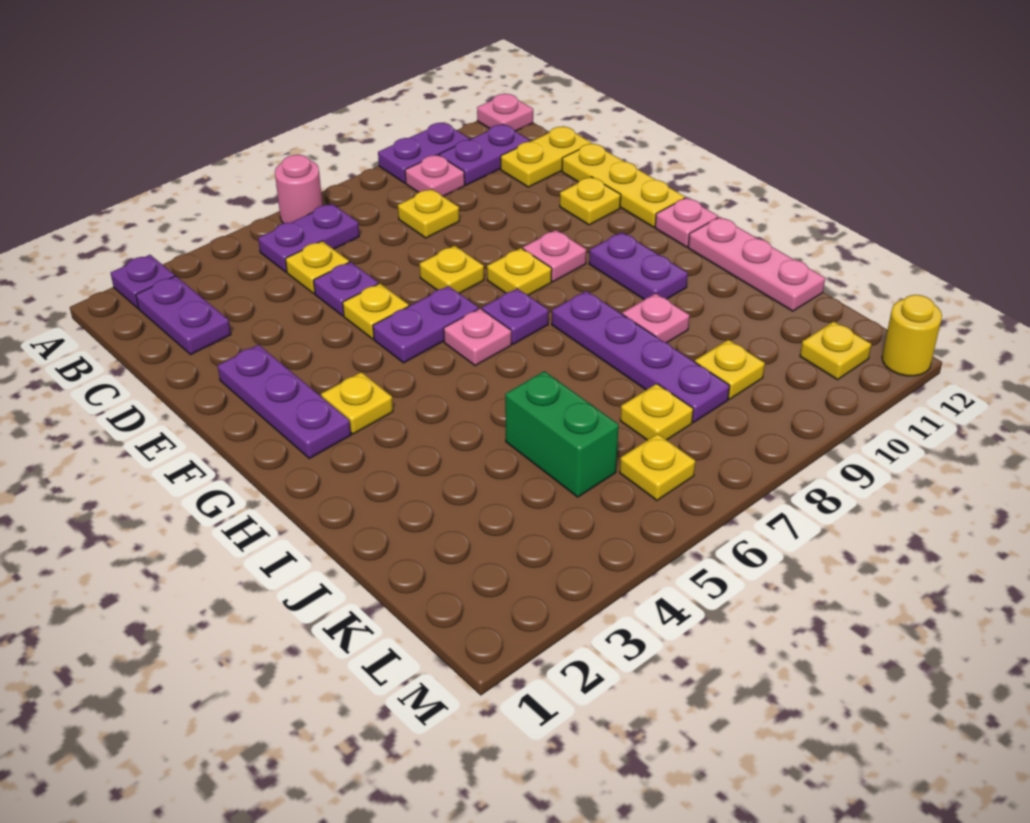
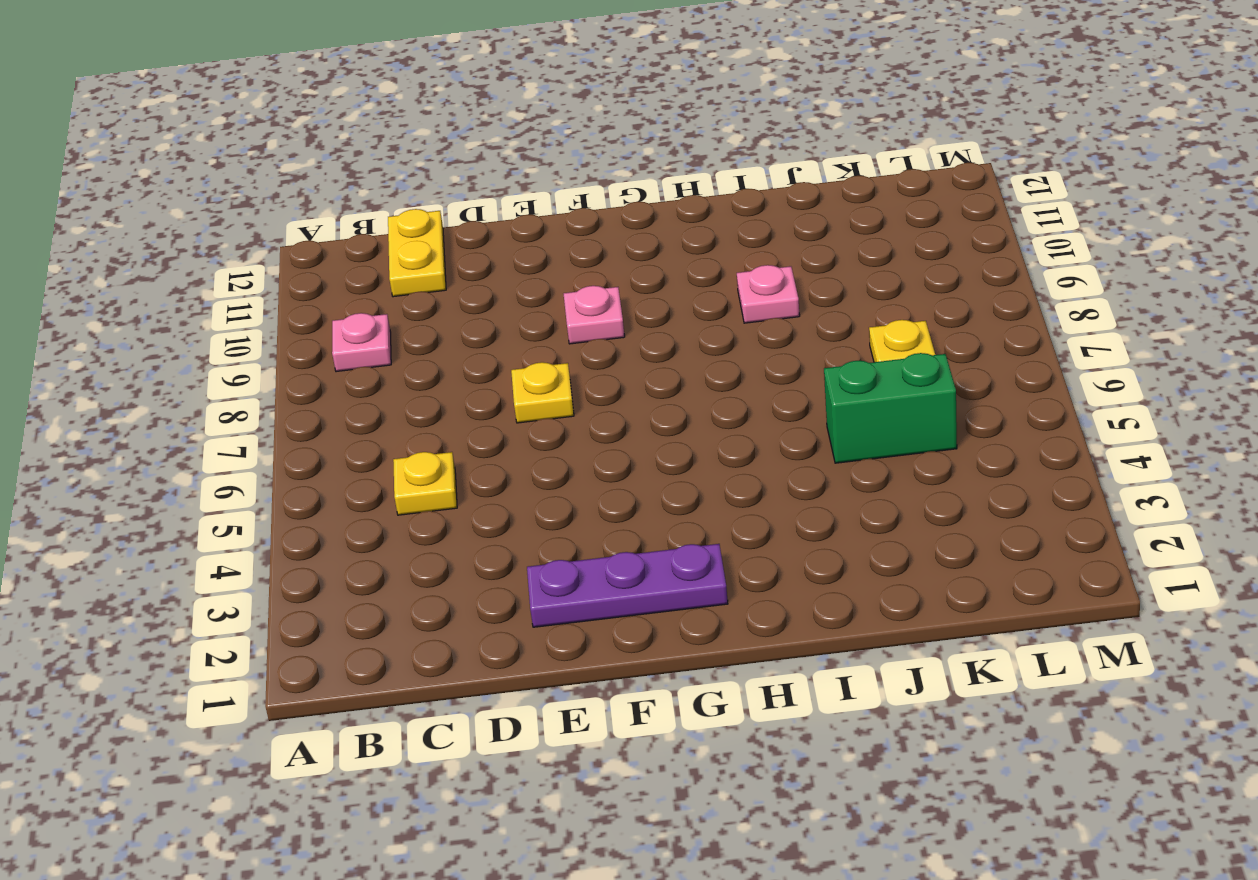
none -> purple plate A2 level 1
none -> pink round brick A6 level 1
none -> purple plate A9:A10 level 1
none -> pink plate A12 level 1

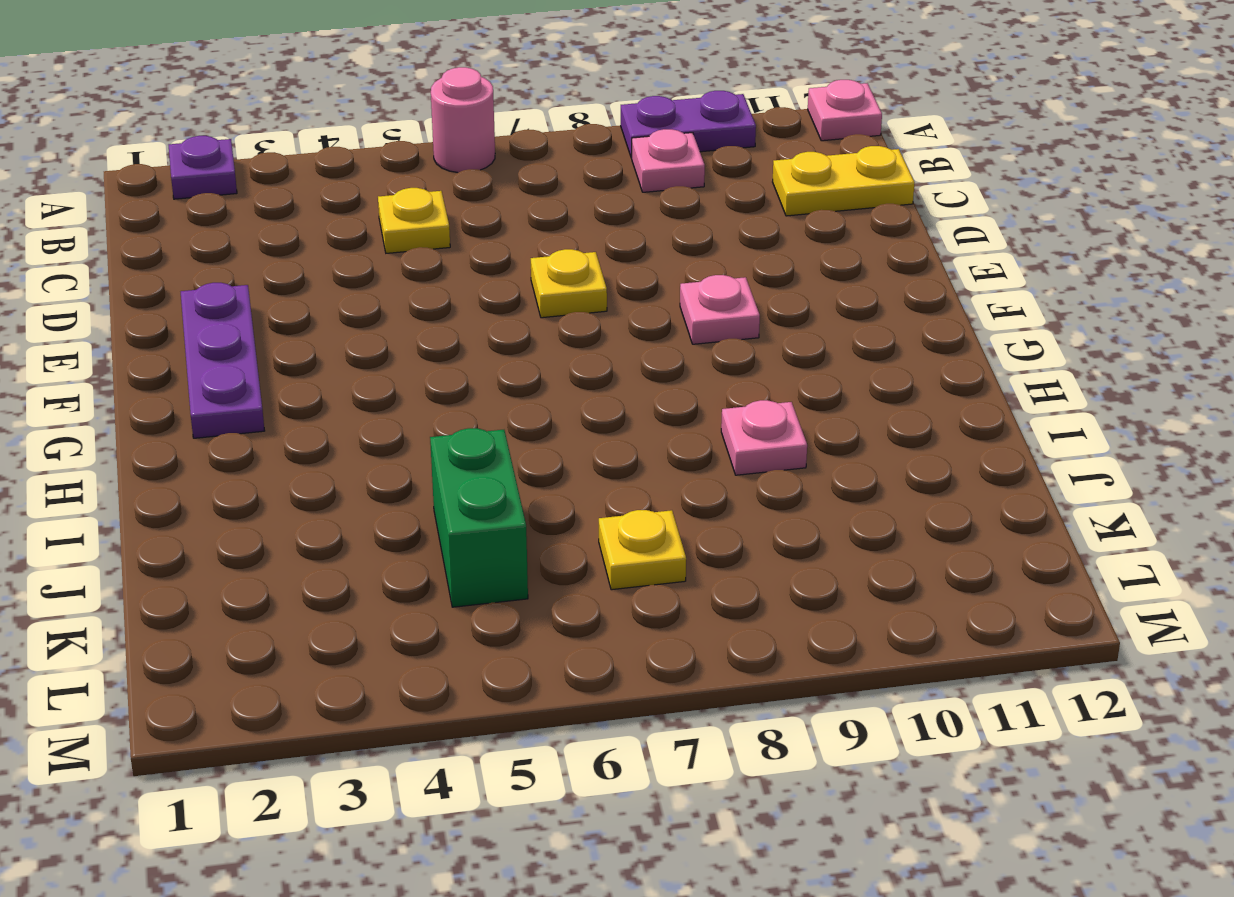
none -> purple plate B2:C2 level 1
none -> purple plate B5:B6 level 1
none -> purple plate B10:B11 level 1
none -> yellow plate C8 level 1

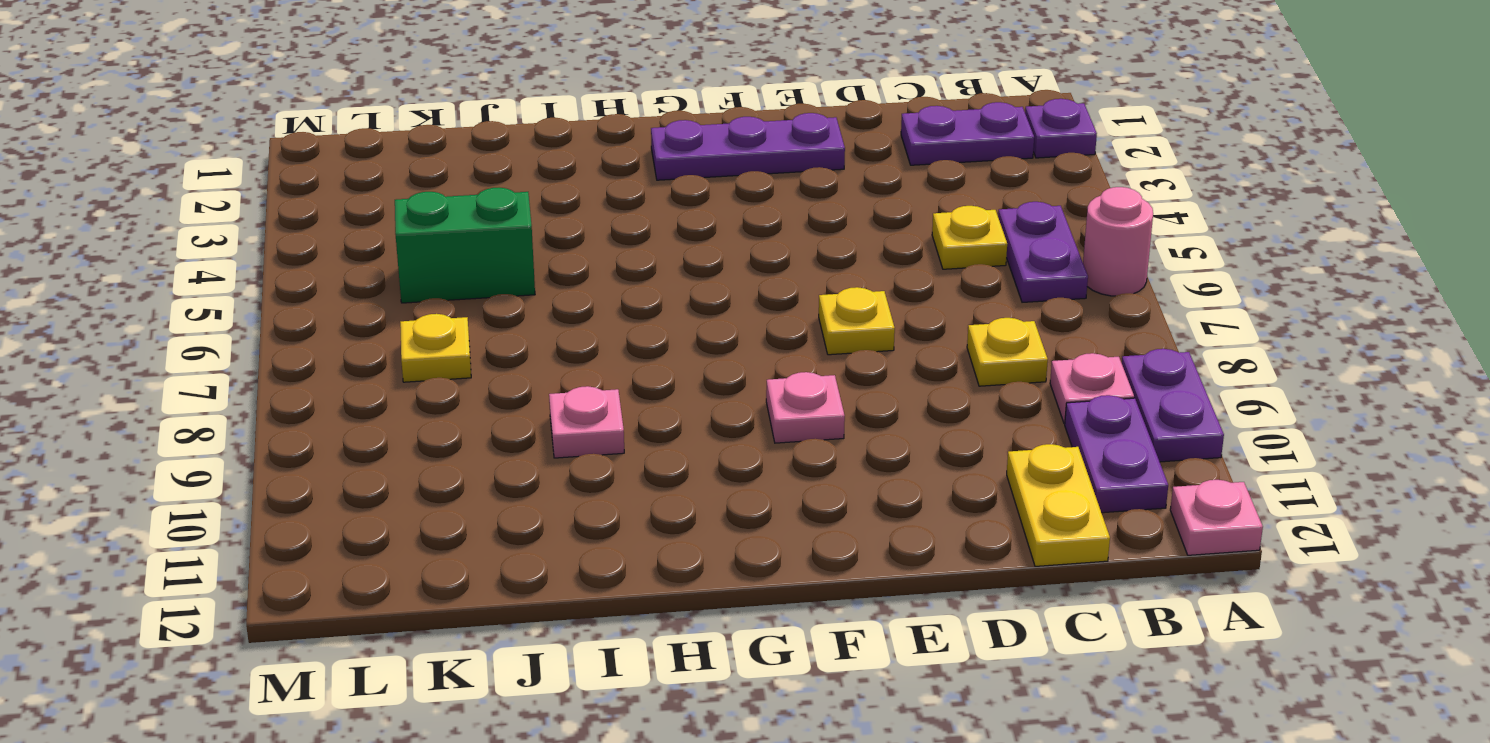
none -> purple plate D5 level 1
none -> yellow plate D12:F12 level 1
none -> yellow plate E5 level 1
none -> yellow plate E11 level 1

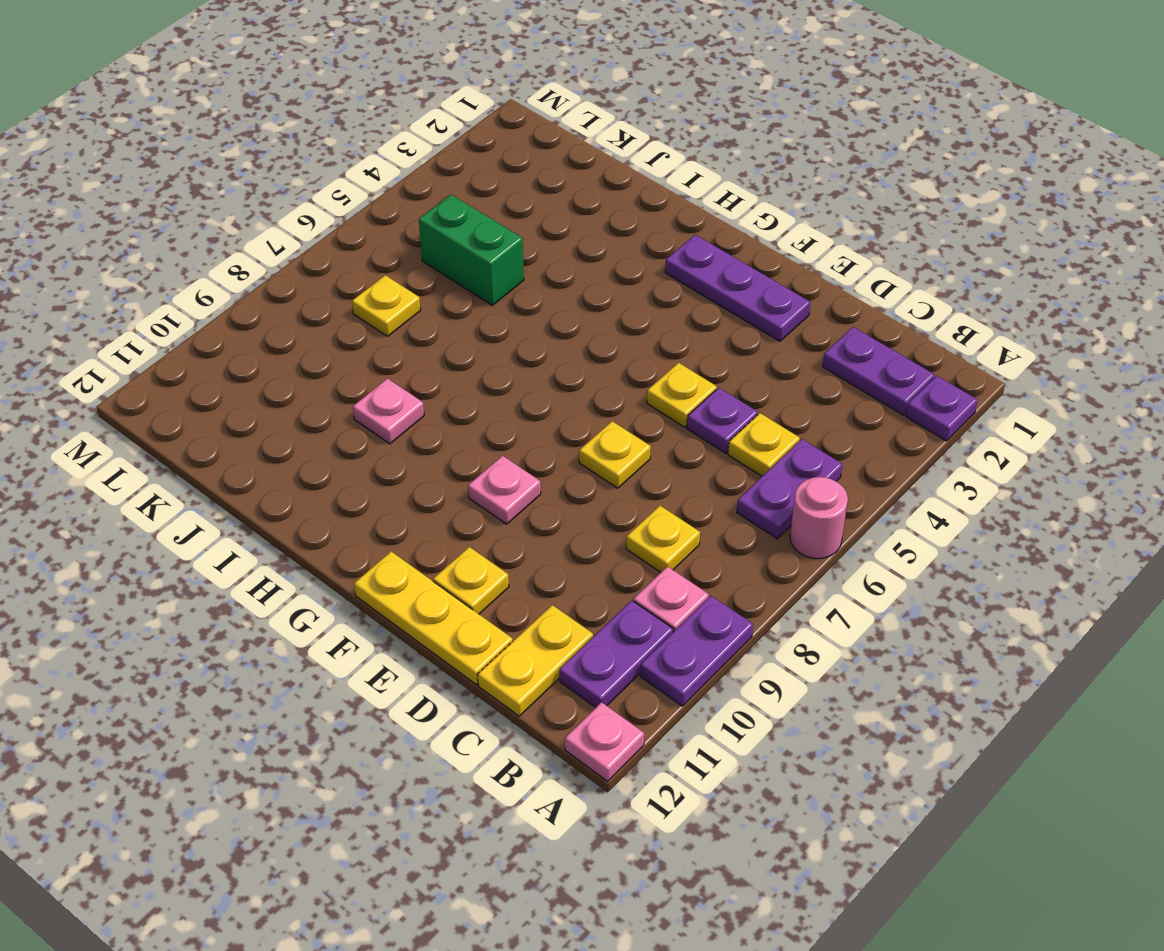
none -> purple plate F5:F6 level 1
none -> yellow plate F8 level 1
none -> yellow plate G3 level 1
none -> pink plate G6 level 1

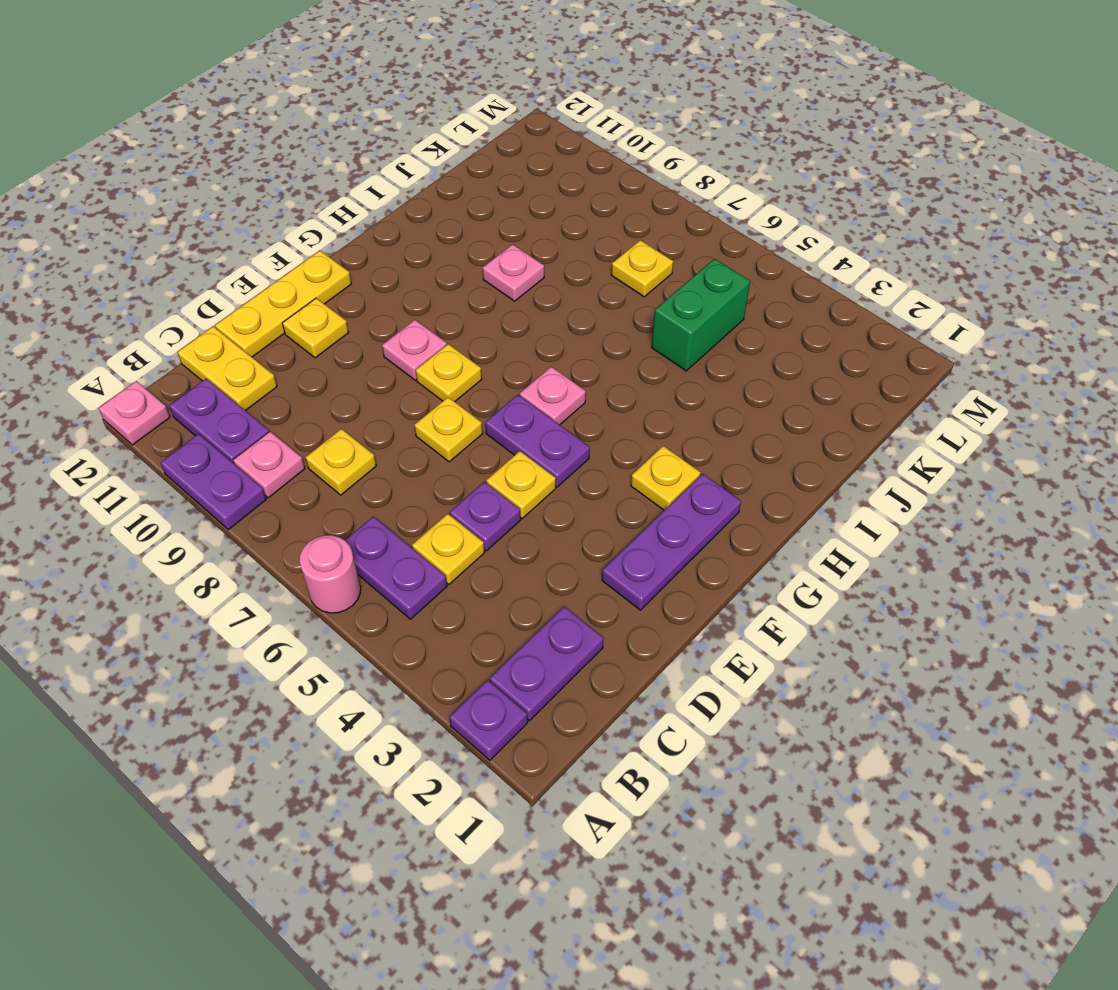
none -> purple plate G7 level 1
none -> purple plate G10:H10 level 1
none -> pink plate G12 level 1
none -> purple plate H8:K8 level 1

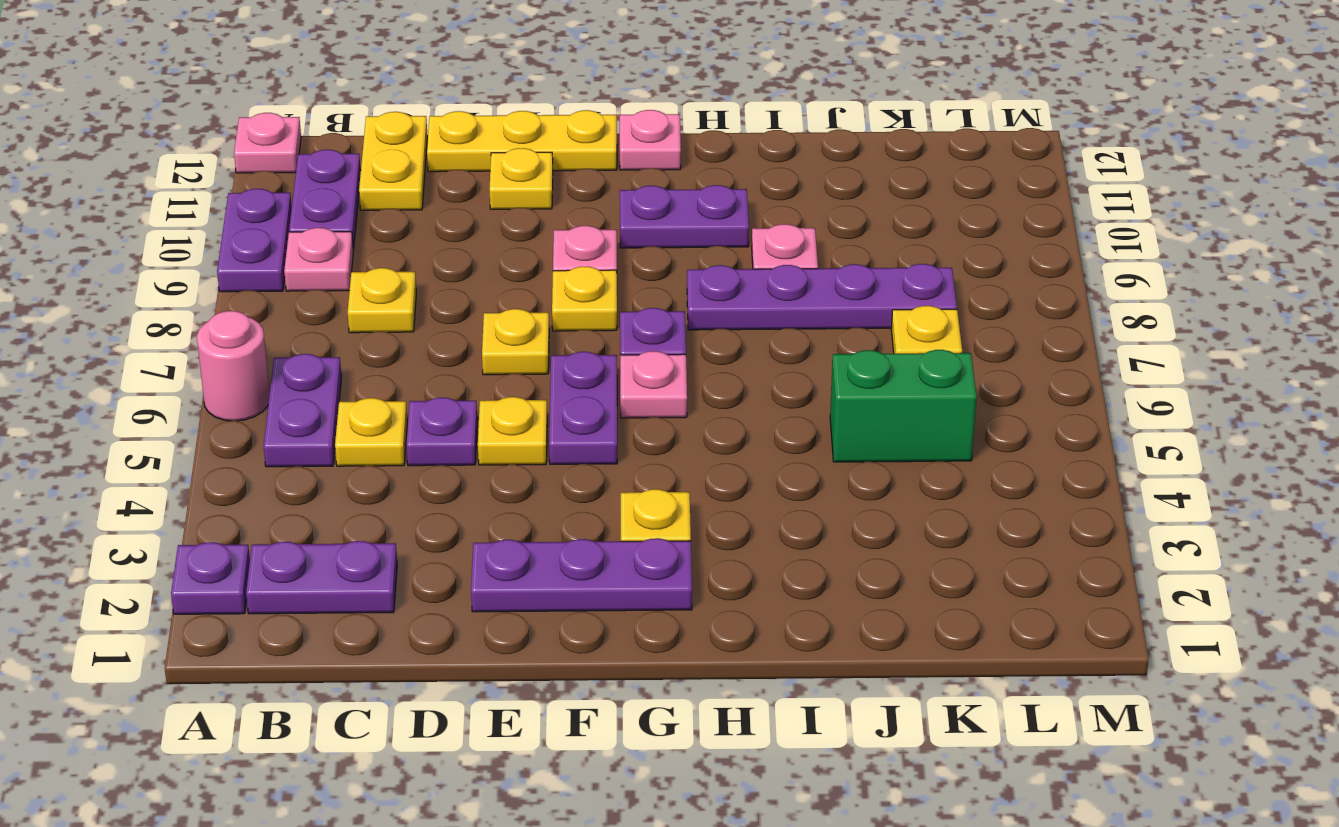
none -> pink plate H12:J12 level 1
none -> yellow plate K9 level 1
none -> yellow plate L6 level 1
none -> yellow plate L11 level 1

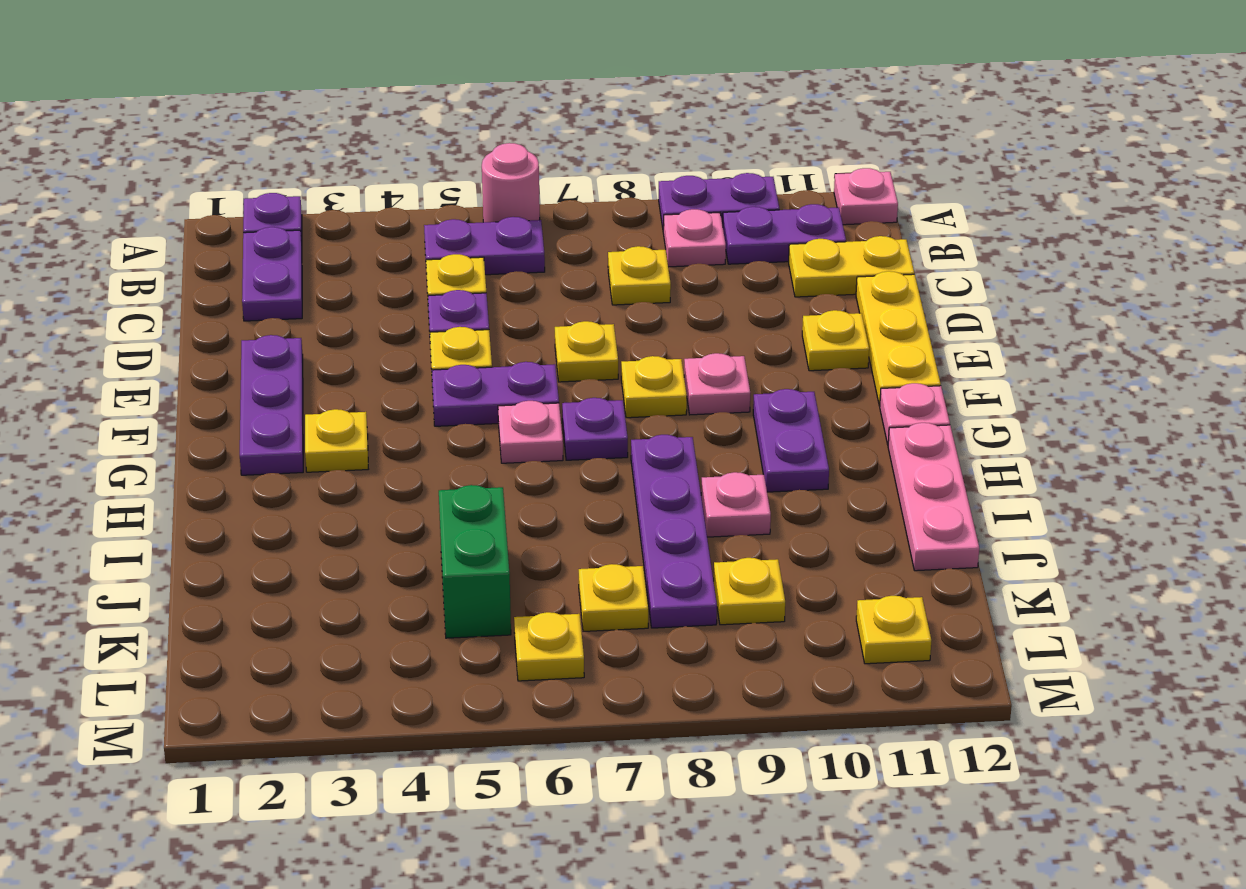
none -> yellow round brick M12 level 1

